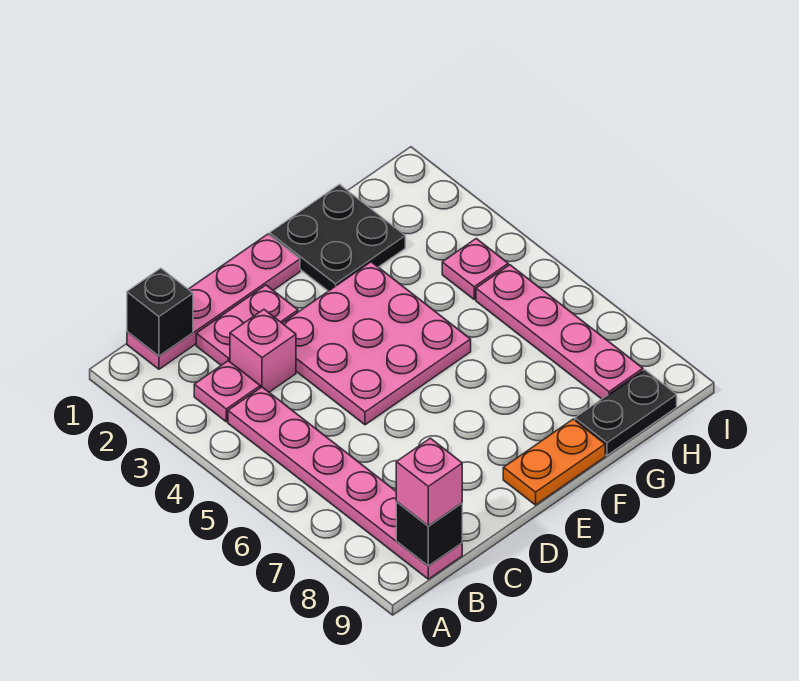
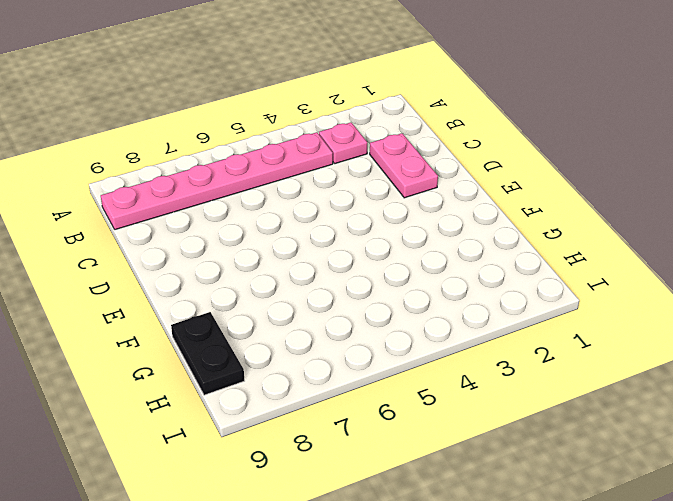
none -> pink plate B1:E1 level 1
none -> pink brick C3 level 1
none -> pink plate D3:F5 level 1

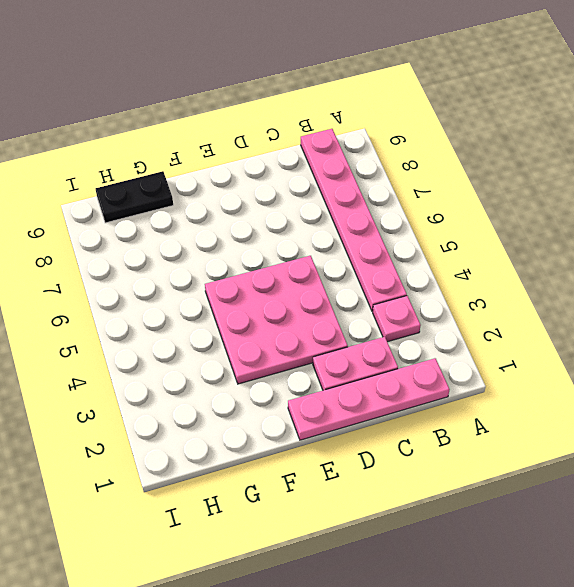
none -> pink brick C3 level 1
none -> orange plate E9:F9 level 1
none -> black plate F1:G2 level 1

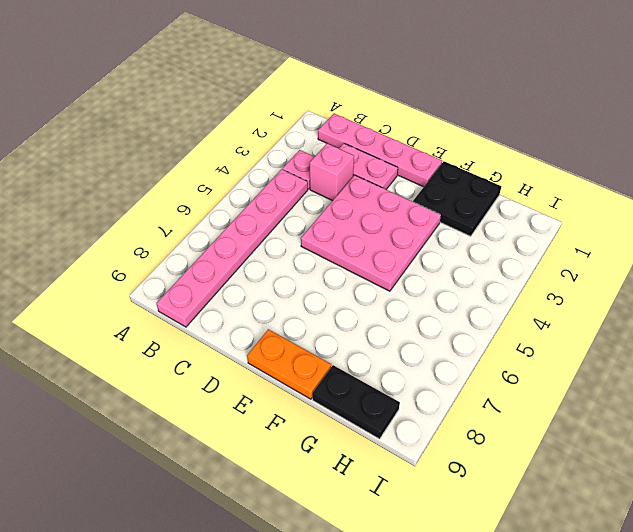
none -> pink plate H4 level 1
none -> pink plate H5:H8 level 1
none -> black brick B1 level 2

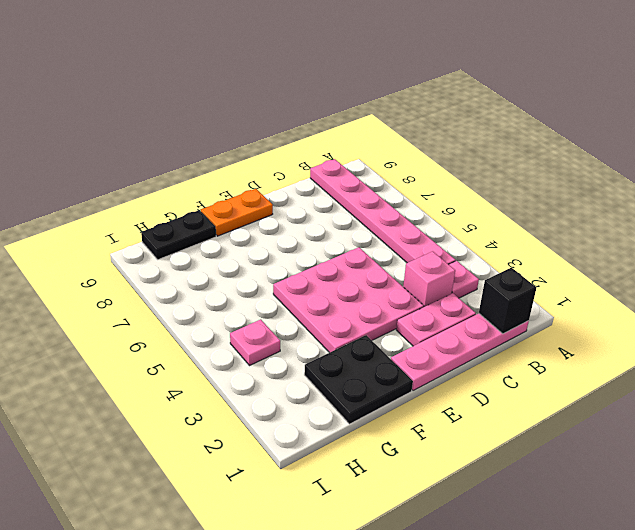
none -> pink plate H5:H8 level 1
none -> black brick B9 level 2
none -> pink brick B9 level 3

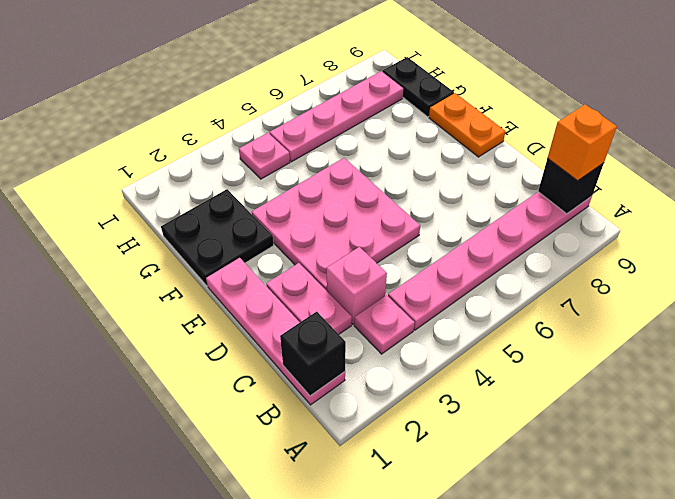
orange brick B9 level 3 -> pink brick B9 level 3

